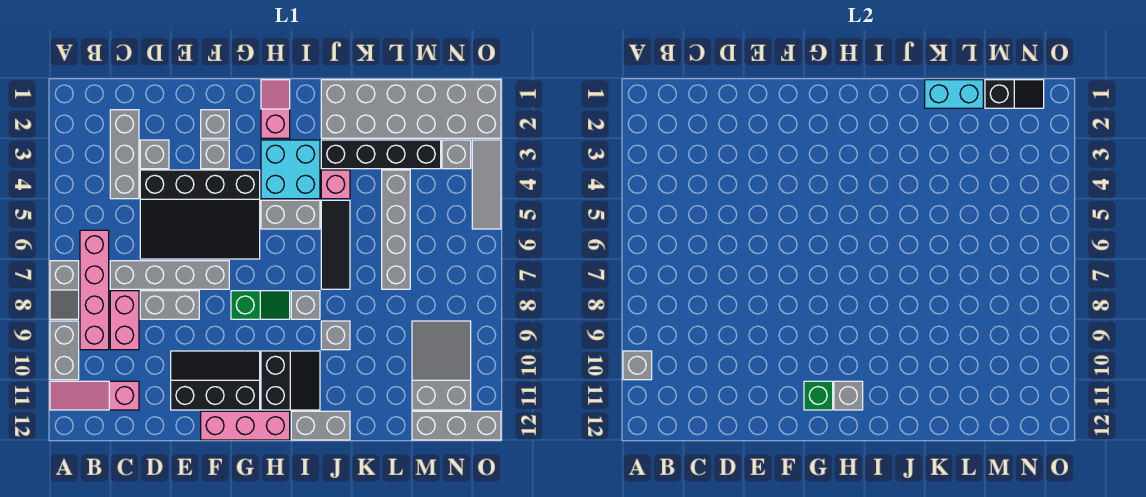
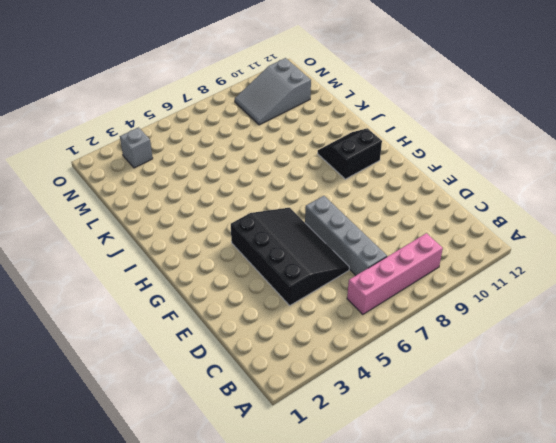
none -> grey slope A7:A8 level 1 top 7
none -> grey brick A9:A10 level 1
none -> pink slope A11:C11 level 1 top C
none -> grey brick C2:C4 level 1

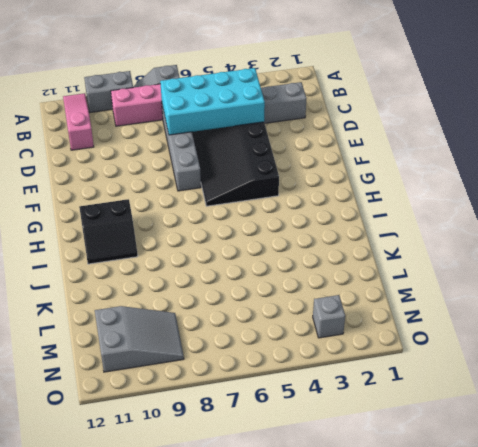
cyan brick C4:D7 level 2 -> none
none -> pink brick C8:C9 level 1
none -> grey brick D3 level 1
none -> grey brick D8:E8 level 1
none -> black slope E10:G11 level 1 top 11

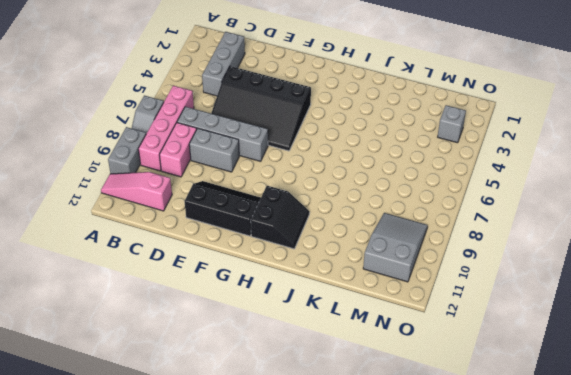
none -> grey brick D3 level 1
none -> grey brick F2 level 1
none -> grey brick F3 level 1
none -> pink brick F12:H12 level 1

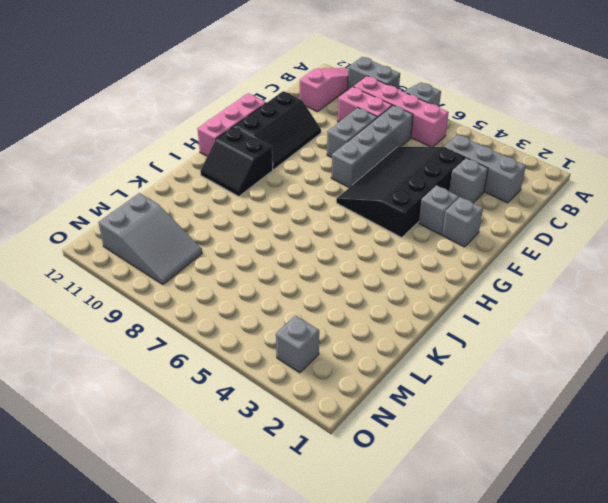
none -> green slope G8:H8 level 1 top G
none -> pink slope H1:H2 level 1 top 2
none -> cyan brick H3:I4 level 1
none -> grey brick H5:I5 level 1

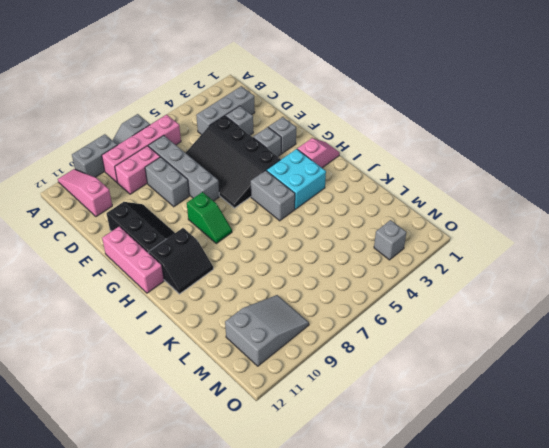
none -> grey brick I8 level 1
none -> grey brick I12:J12 level 1
none -> grey brick J1:O2 level 1
none -> black brick J3:M3 level 1

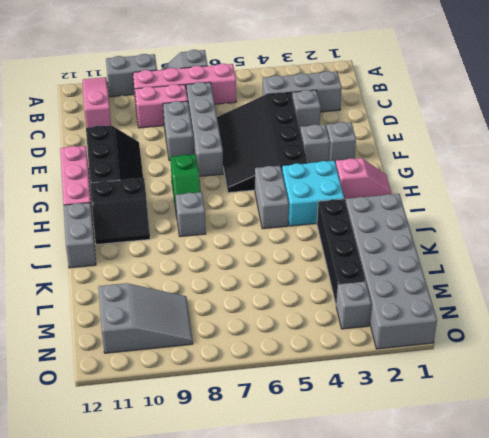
none -> pink brick J4 level 1
none -> black tile J5:J7 level 1
none -> grey brick J9 level 1
none -> grey brick L4:L7 level 1

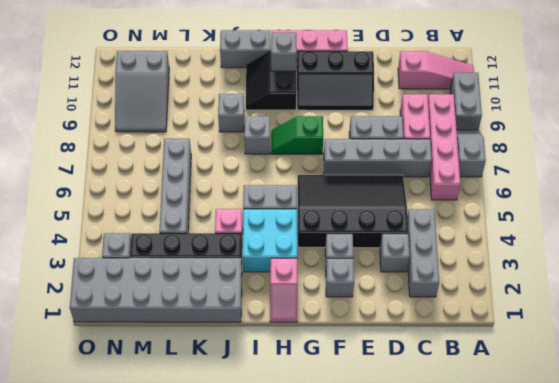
none -> black tile J5:J7 level 1
none -> grey brick M12:O12 level 1
none -> grey tile O3:O5 level 1
none -> grey brick A10 level 2

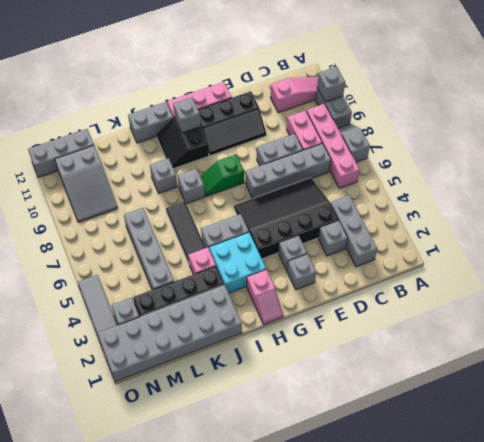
none -> green brick G11 level 2
none -> cyan brick K1:L1 level 2
none -> black slope M1:N1 level 2 top M

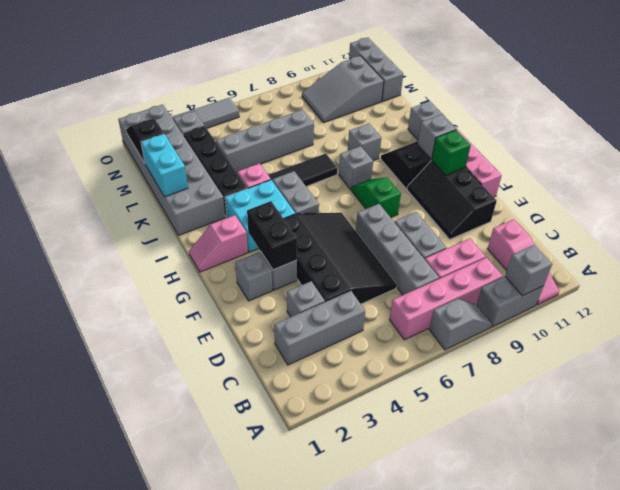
black brick F3:G3 level 2 -> none

